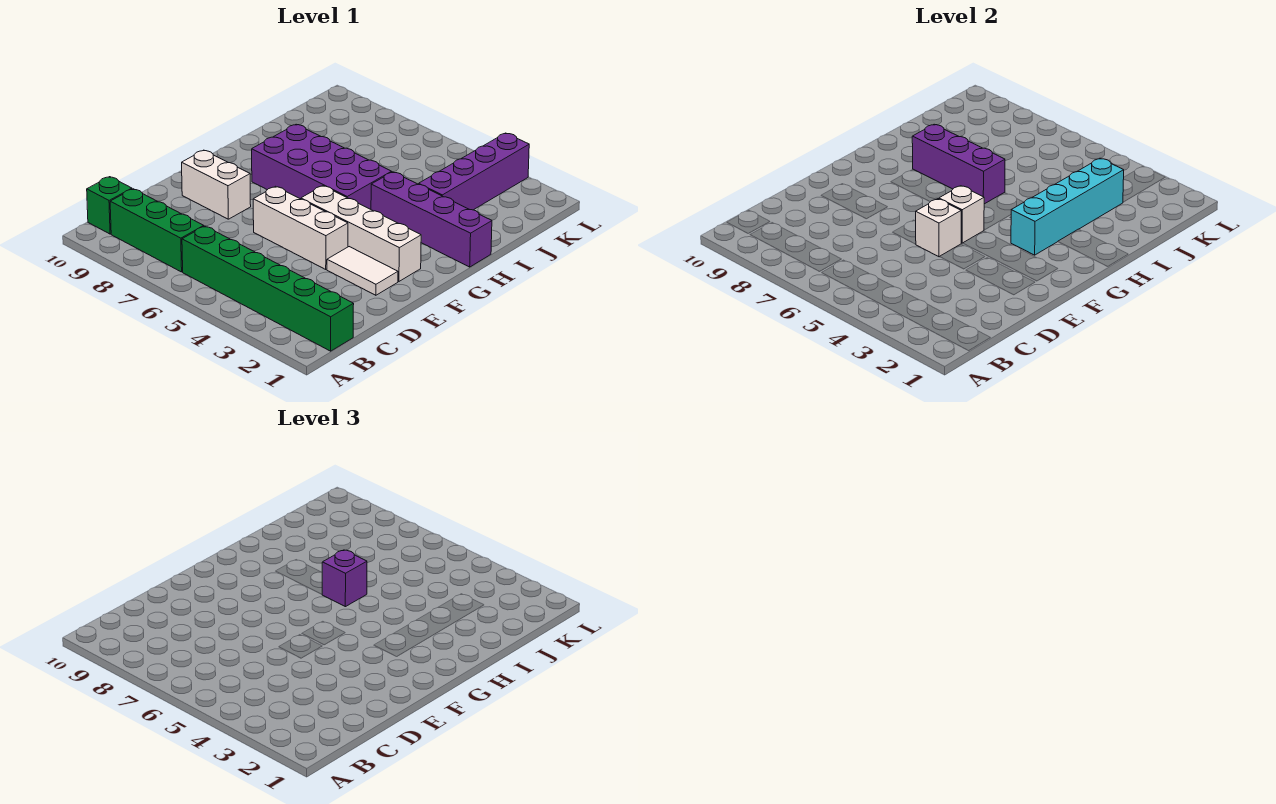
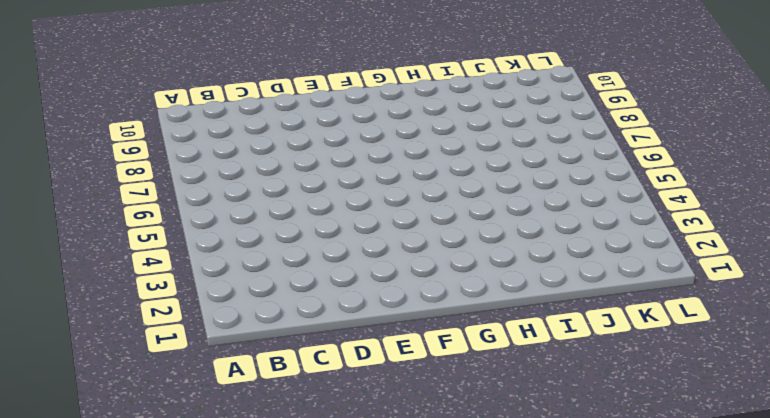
none -> green brick B1:B6 level 1
none -> green brick B7:B9 level 1
none -> green brick B10 level 1

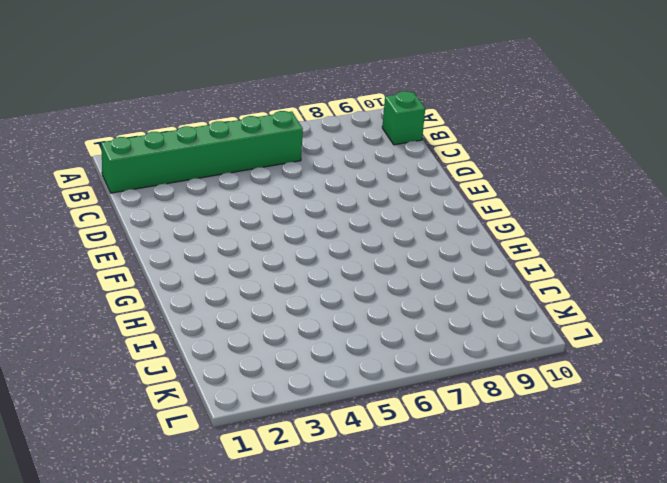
none -> green brick B7:B9 level 1
none -> white tile E2:E3 level 1
none -> white brick E4:E6 level 1

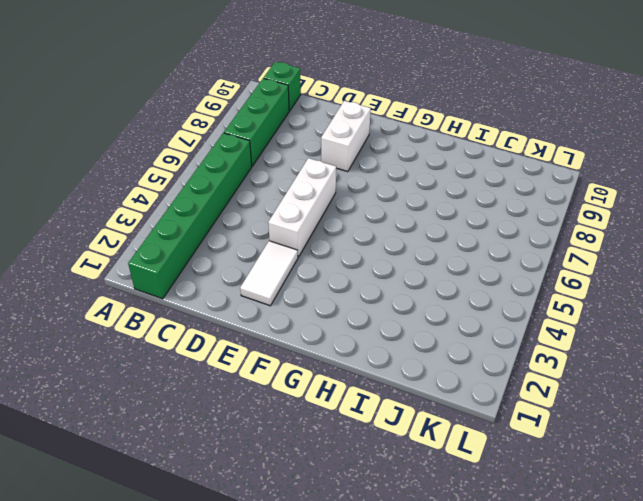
none -> white brick F2:F5 level 1
none -> purple brick G5:H8 level 1
none -> purple brick H1:H4 level 1

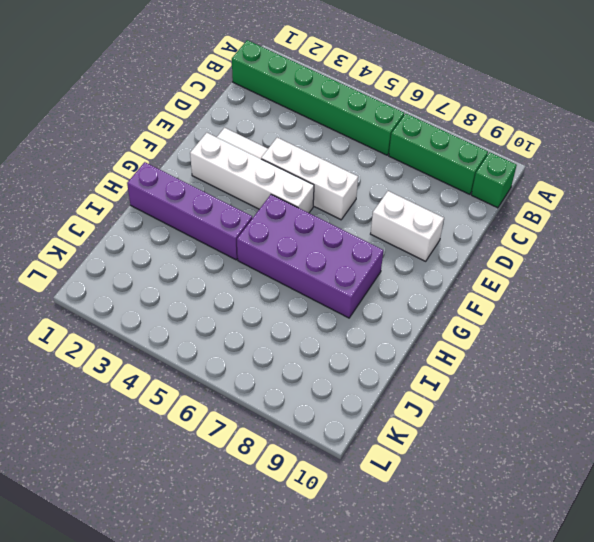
none -> purple brick I3:L3 level 1
none -> white brick E5 level 2
none -> white brick F5 level 2

